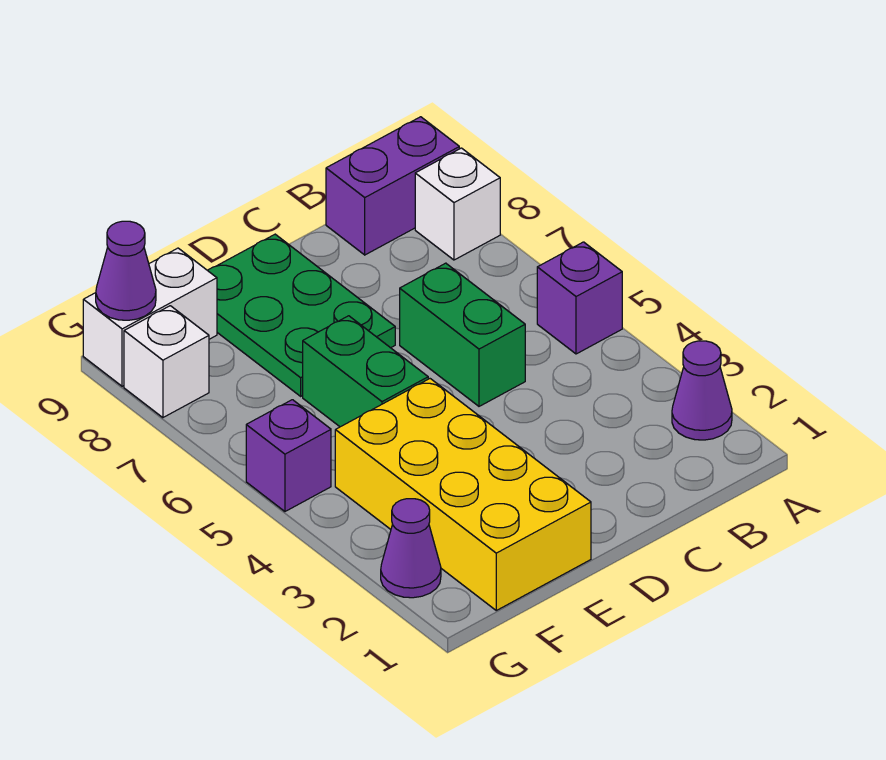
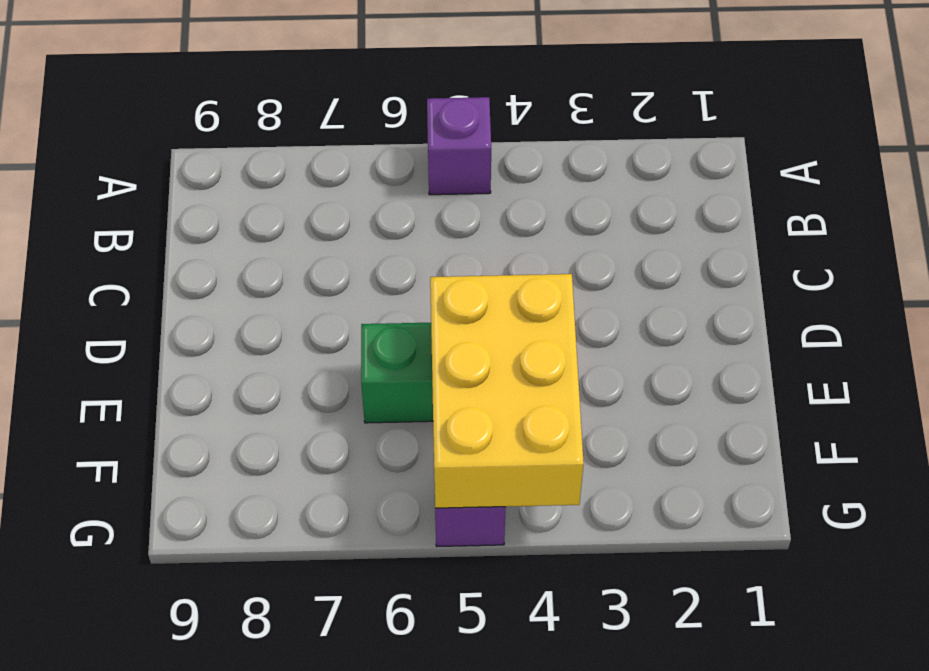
yellow brick E4:G5 level 2 -> none
none -> purple cone A2 level 1
none -> white brick A8 level 1
none -> purple brick A9:B9 level 1

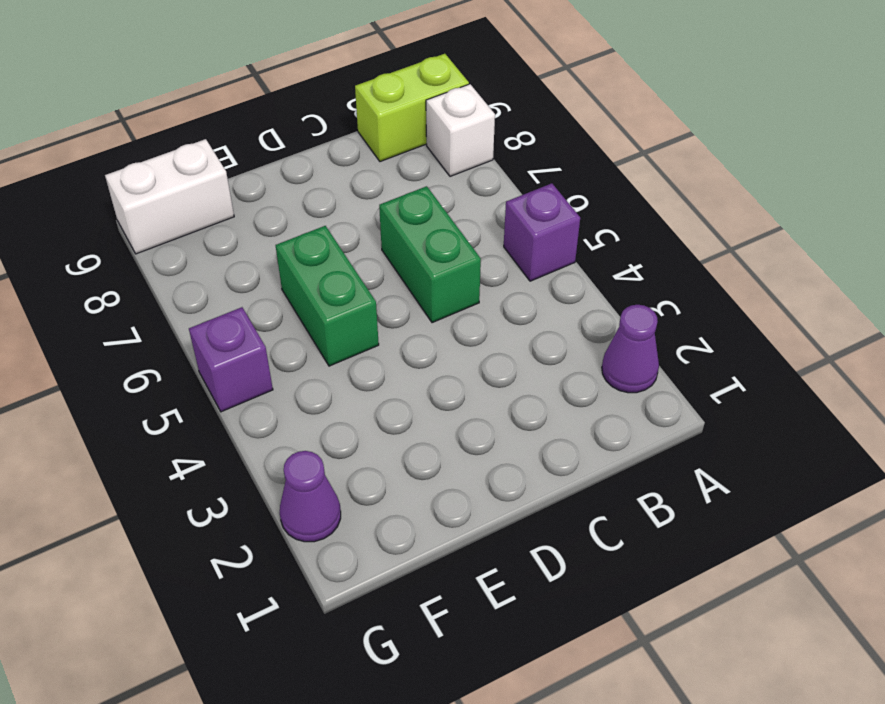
lime brick A9:B9 level 1 -> purple brick A9:B9 level 1
none -> green plate D7:E9 level 1
none -> yellow brick E1:F4 level 1
none -> white brick G8 level 1

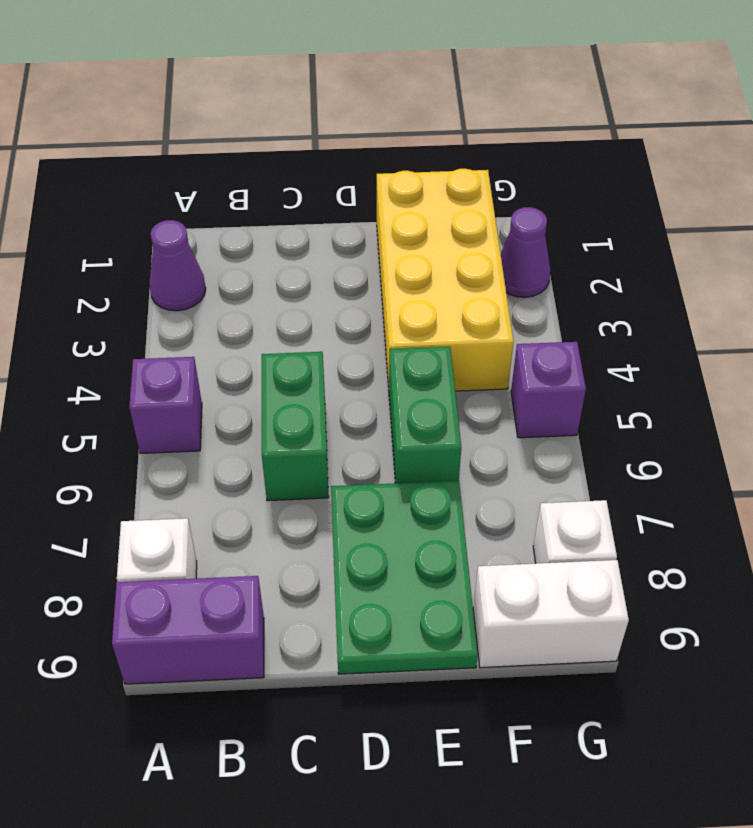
none -> purple cone G9 level 2

